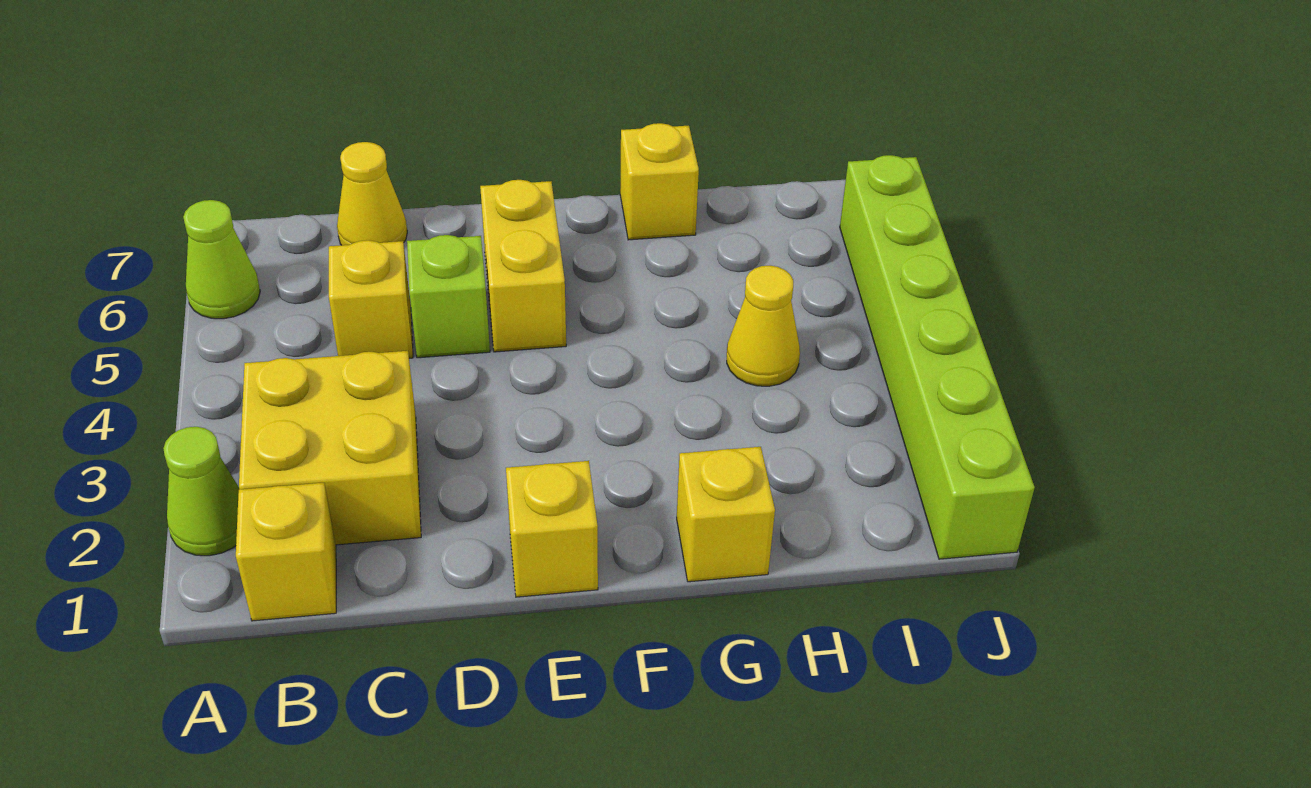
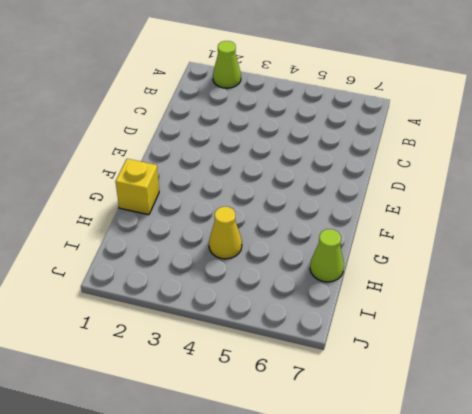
lime cone H7 level 1 -> lime cone A6 level 1
none -> yellow brick B1 level 1
none -> yellow brick B2:C3 level 1
none -> yellow brick C5 level 1

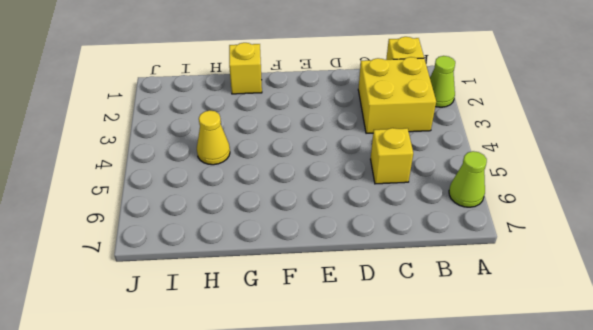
none -> yellow cone C7 level 1
none -> lime brick D5 level 1
none -> yellow brick E1 level 1

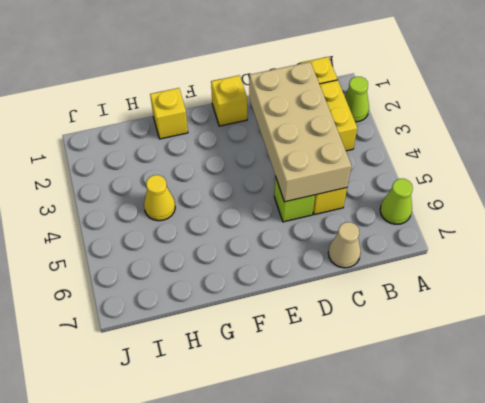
tan brick C2:D5 level 2 -> none
tan cone C7 level 1 -> yellow cone C7 level 1
none -> yellow brick E5:E6 level 1
none -> yellow brick G7 level 1
none -> lime brick J1:J6 level 1

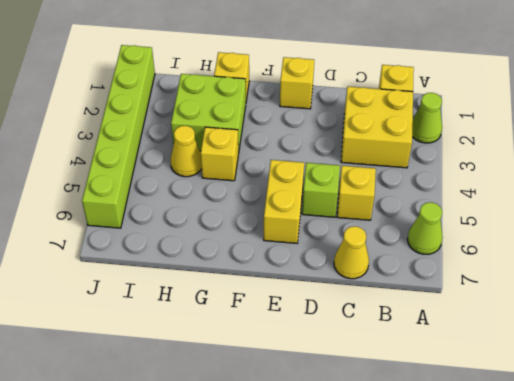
lime brick G2:H3 level 1 -> none
yellow brick G4 level 1 -> yellow brick G7 level 1

